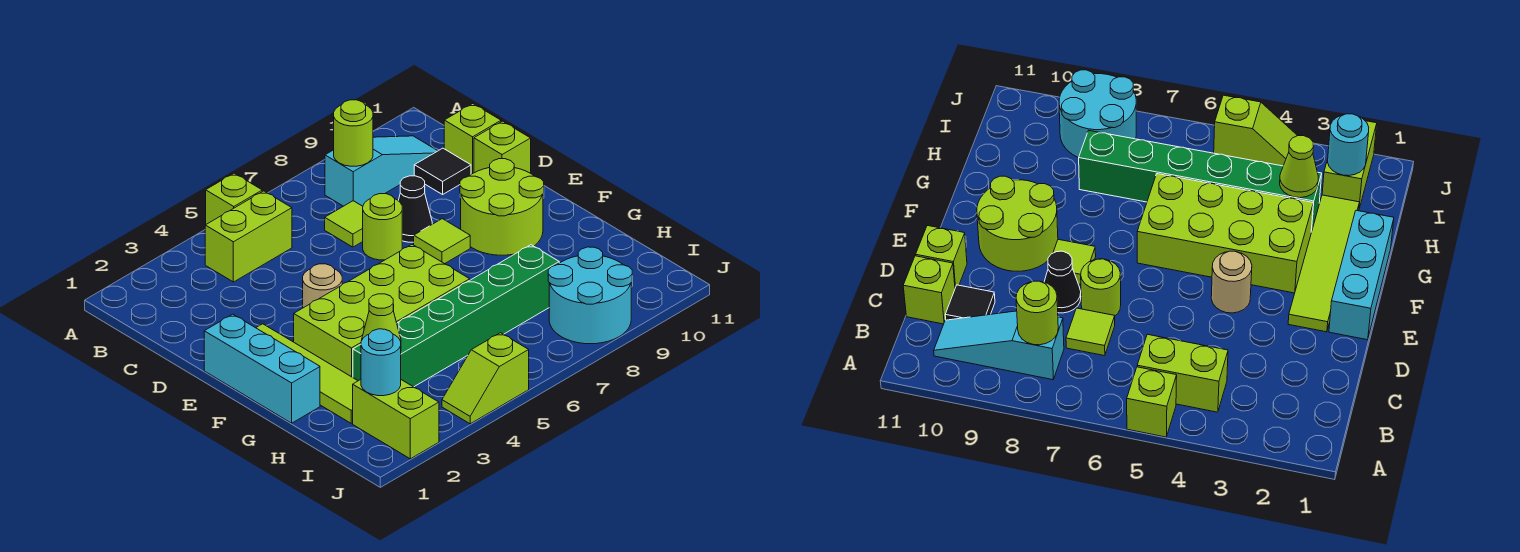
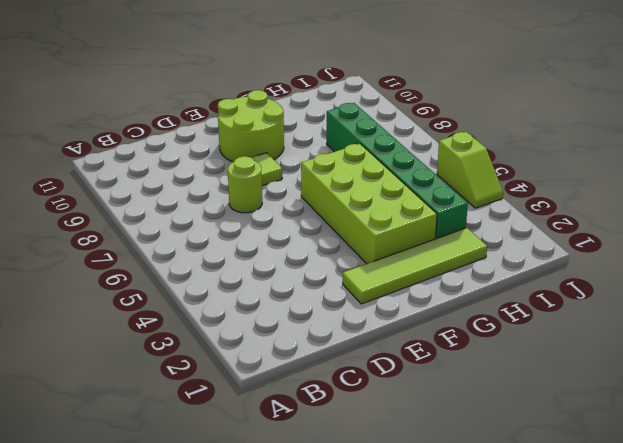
none -> lime brick A5 level 1
none -> lime brick B4:B5 level 1
none -> cyan slope B8:B10 level 1 top 8

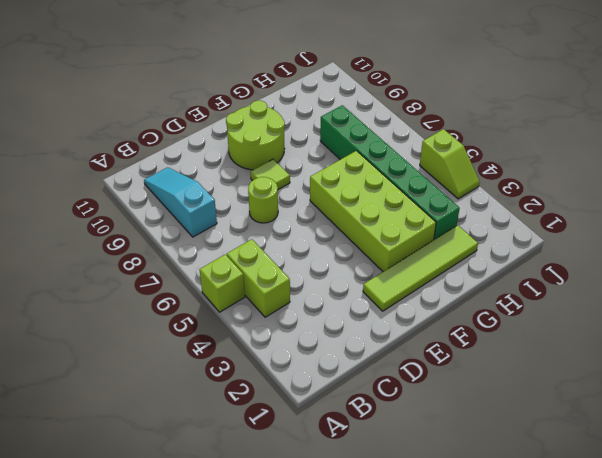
none -> lime tile C7 level 1
none -> black tile C10 level 1
none -> lime brick C11 level 1

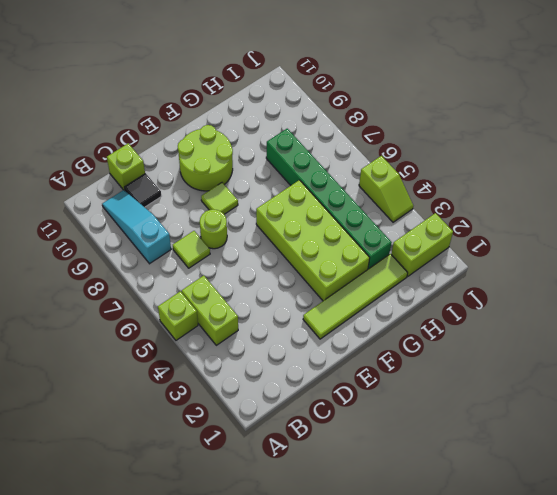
none -> black cone D8 level 1
none -> lime brick D11 level 1
none -> cyan brick E1:G1 level 1

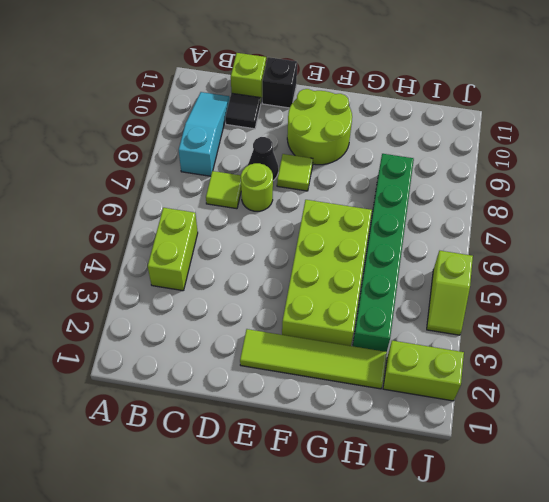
black brick D11 level 1 -> lime brick D11 level 1
none -> lime brick A5 level 1
none -> cyan brick E1:G1 level 1
none -> tan round brick E4 level 1

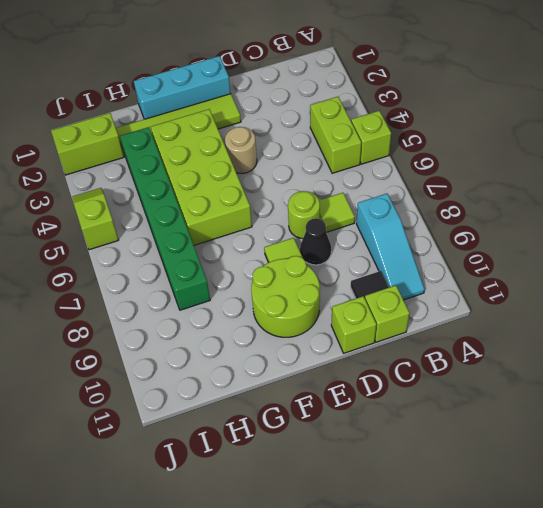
none -> cyan round brick I8:J9 level 1
none -> lime round brick B8 level 2
none -> lime cone H3 level 2

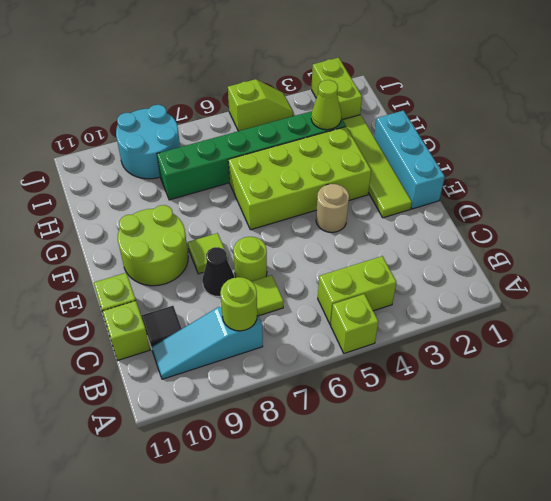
none -> cyan round brick I2 level 2

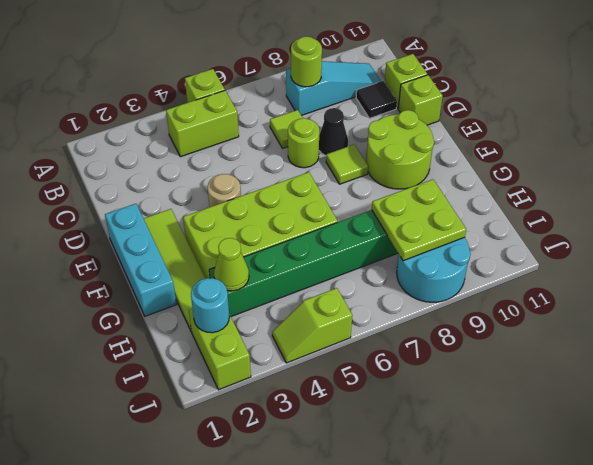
lime plate H8:I9 level 2 -> none

